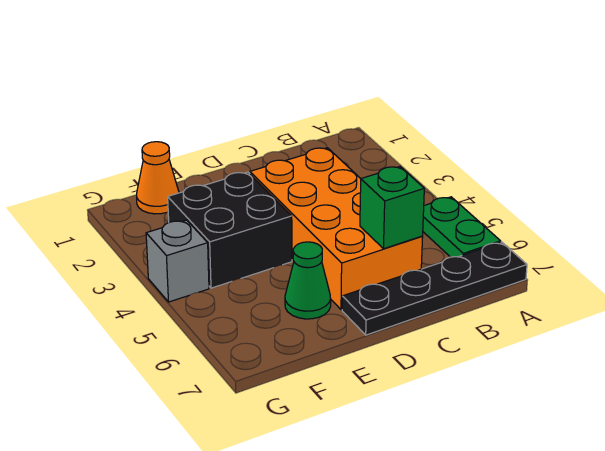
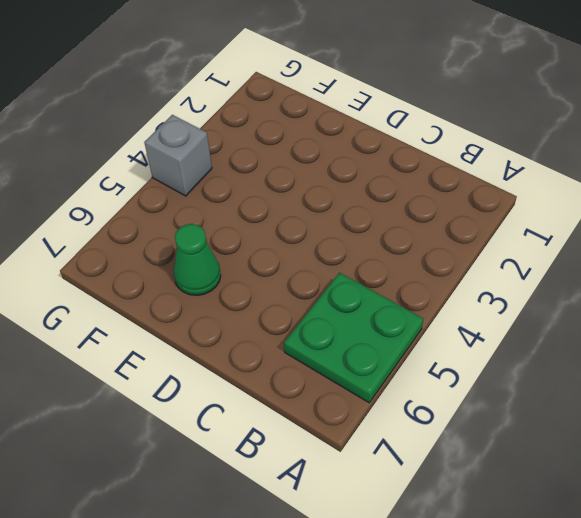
green plate A5:B6 level 1 -> green plate A5:A6 level 1
none -> black plate A7:D7 level 1
none -> orange brick C3:D6 level 1

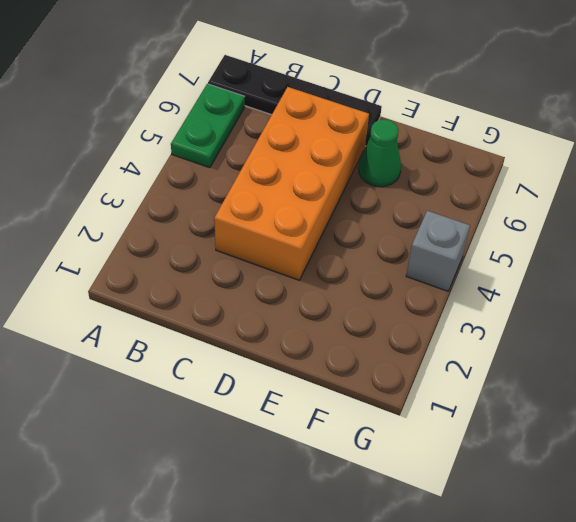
none -> black brick E3:F4 level 1
none -> orange cone F1 level 1

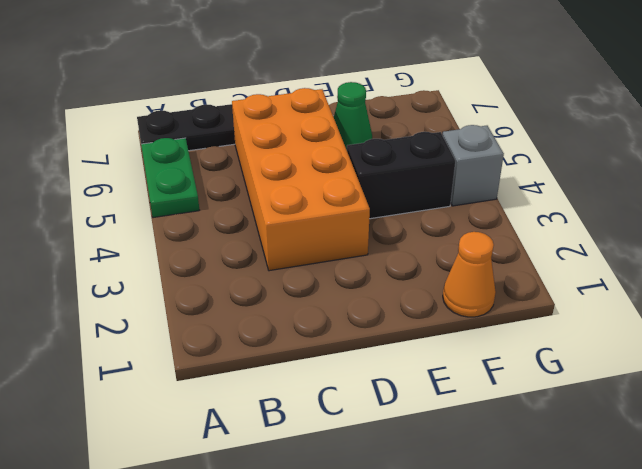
black brick E4:F4 level 1 -> black brick E3:F4 level 1
none -> green brick C6 level 2

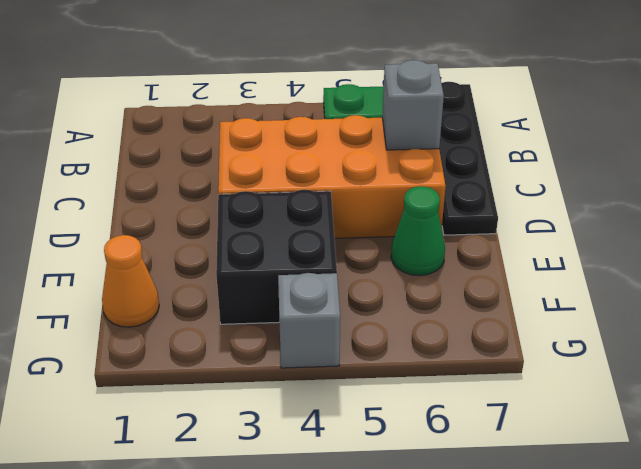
grey brick C6 level 2 -> green brick C6 level 2

